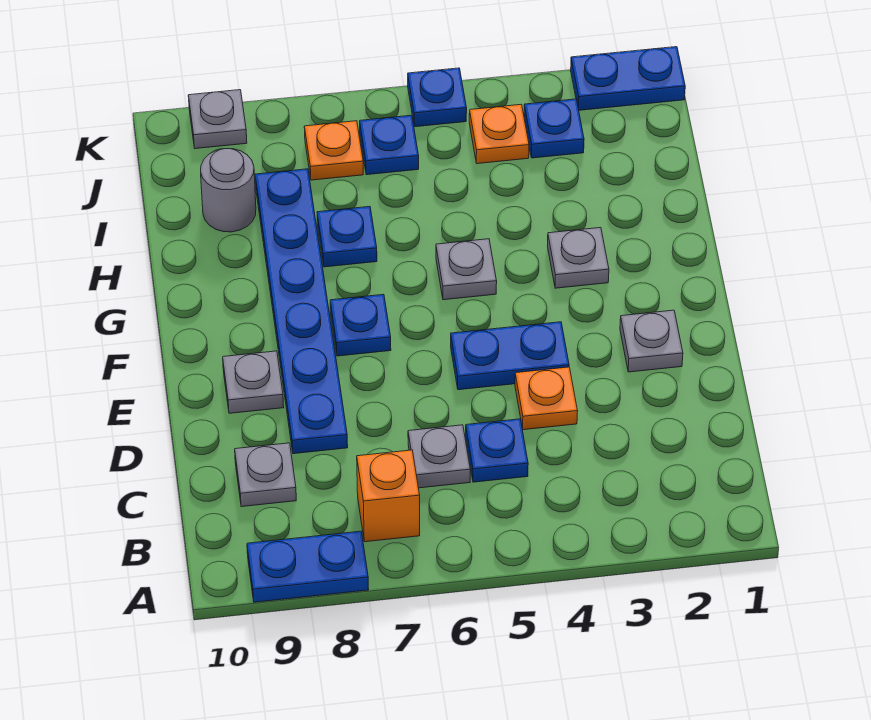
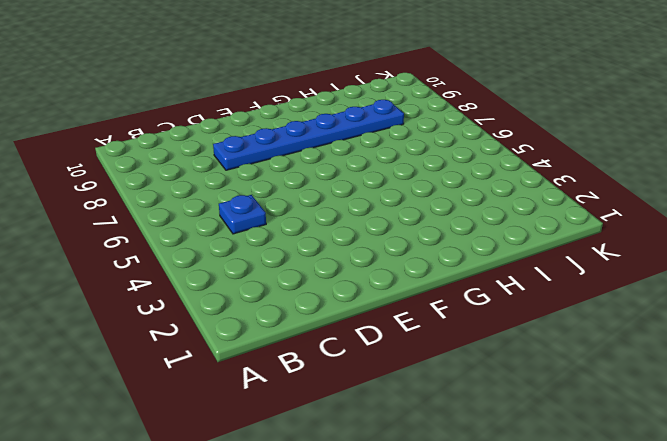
none -> blue plate A8:A9 level 1
none -> orange brick B7 level 1
none -> grey plate C6 level 1

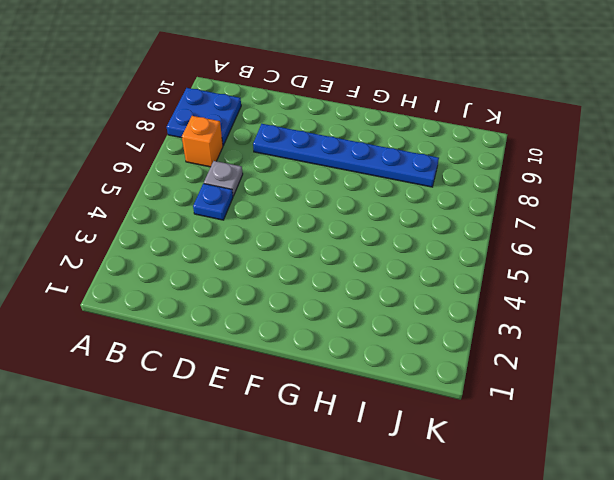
blue plate A8:B9 level 1 -> blue plate A8:A9 level 1
none -> grey plate C9 level 1
none -> orange plate D4 level 1
none -> grey plate E2 level 1

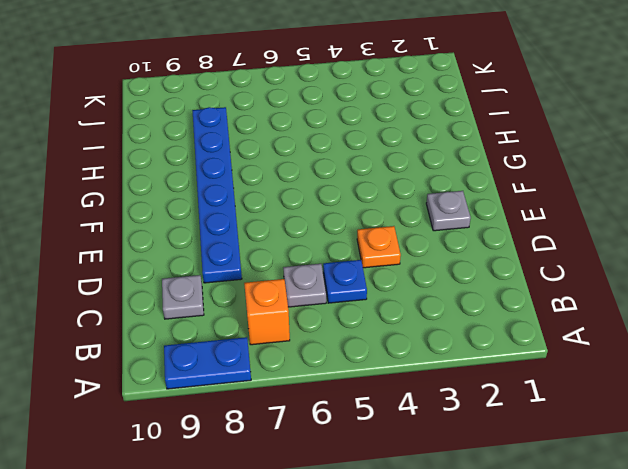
none -> blue plate E4:E5 level 1
none -> grey plate E9 level 1
none -> blue plate F7 level 1

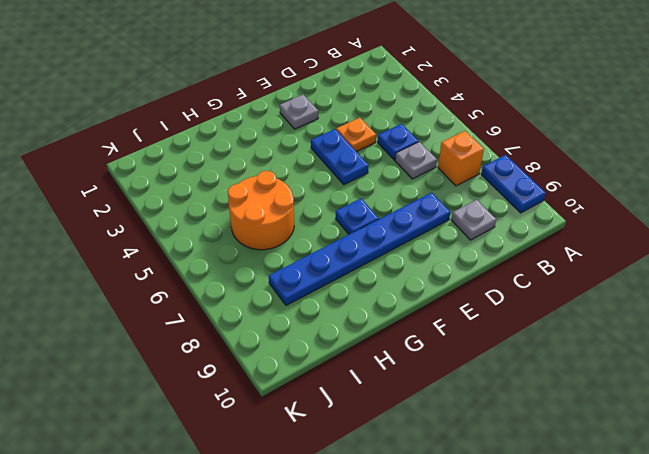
orange round brick H5:I6 level 1 -> none
none -> grey plate E9 level 1
none -> grey plate G3 level 1
none -> grey plate G5 level 1

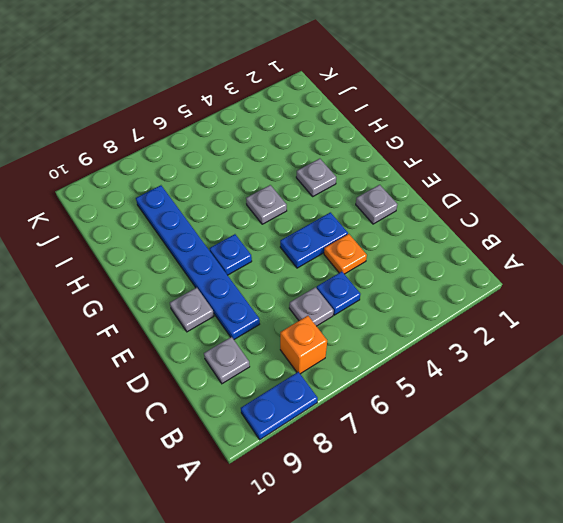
none -> blue plate H7 level 1
none -> grey round brick I9 level 1
none -> blue plate J3 level 1

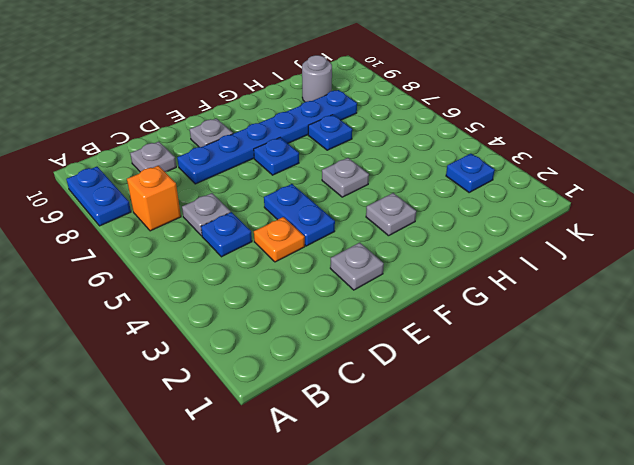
none -> orange plate J4 level 1
none -> blue plate J6 level 1
none -> orange plate J7 level 1

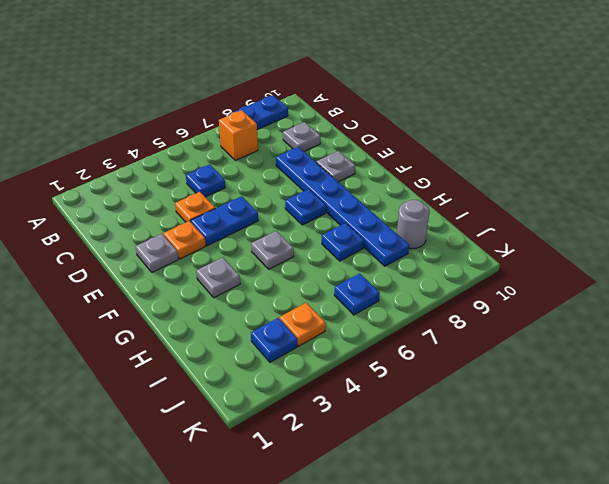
orange plate E3 level 1 -> orange plate J7 level 1
none -> grey plate C6 level 1
none -> blue plate K1:K2 level 1
none -> blue plate K5 level 1

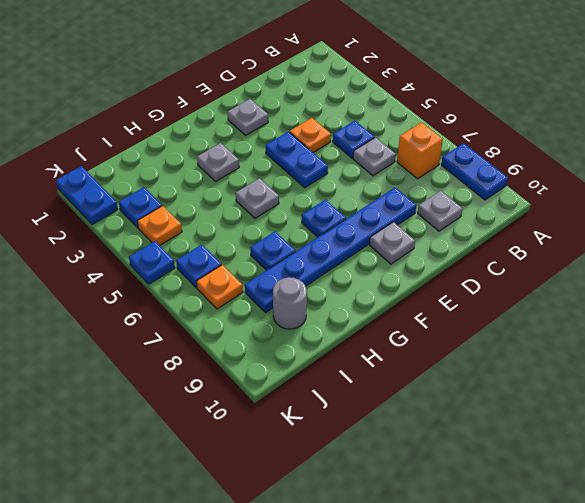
none -> grey plate K9 level 1

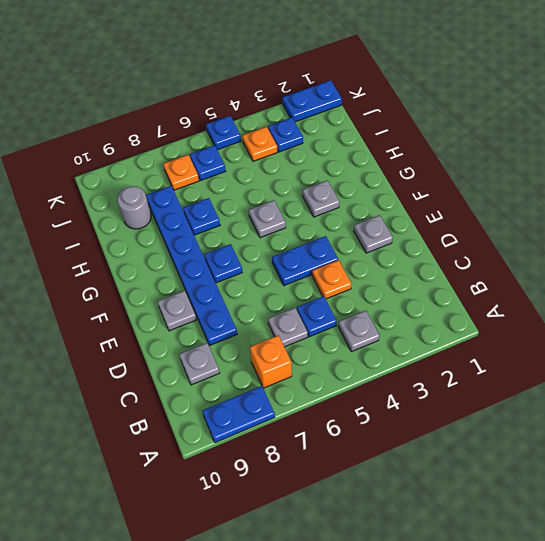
grey plate B4 level 1 -> grey plate K9 level 1

